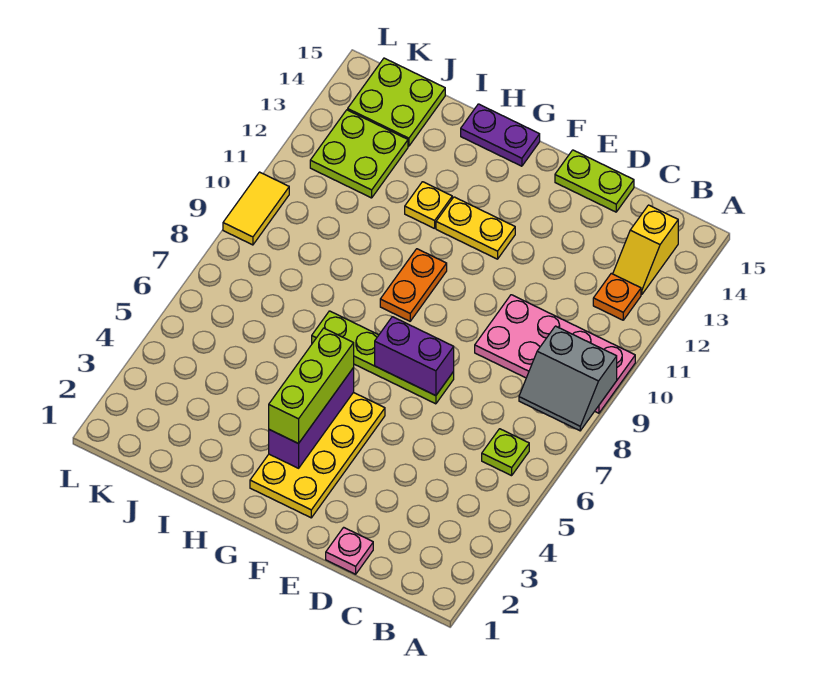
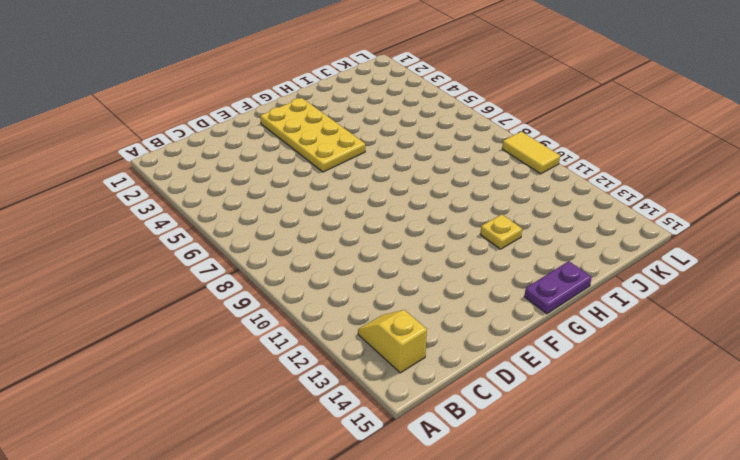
none -> pink plate A9:D10 level 1
none -> lime plate B6 level 1
none -> orange plate B12 level 1

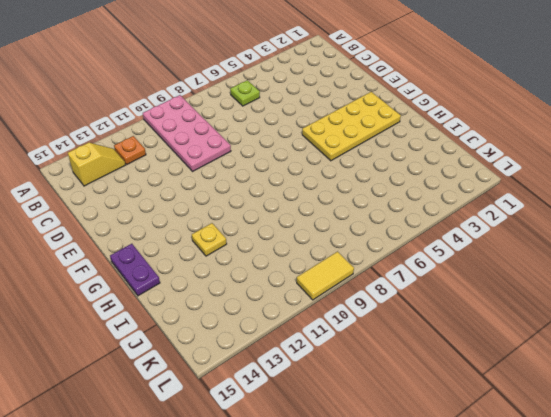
none -> pink plate D1 level 1
none -> lime plate D15:E15 level 1
none -> lime plate E7:H7 level 1

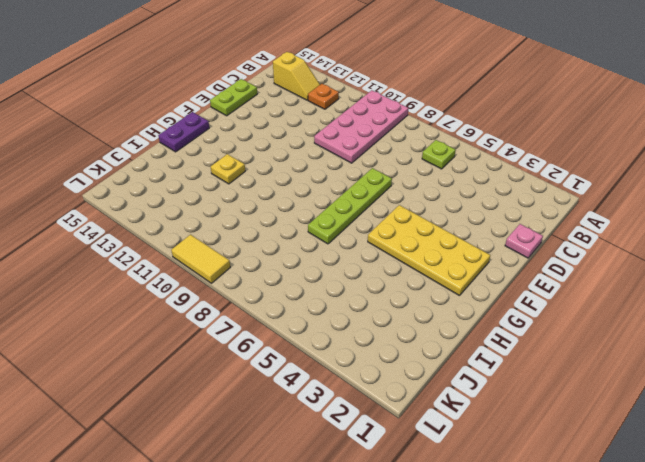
none -> yellow plate F12:G12 level 1
none -> orange plate G9:G10 level 1
none -> lime plate J12:K13 level 1

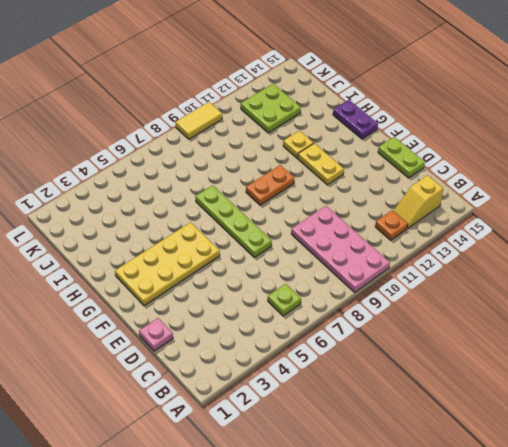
none -> lime plate J14:K15 level 1
none -> grey slope A8:B9 level 2 top 9
none -> purple brick E7:F7 level 2

